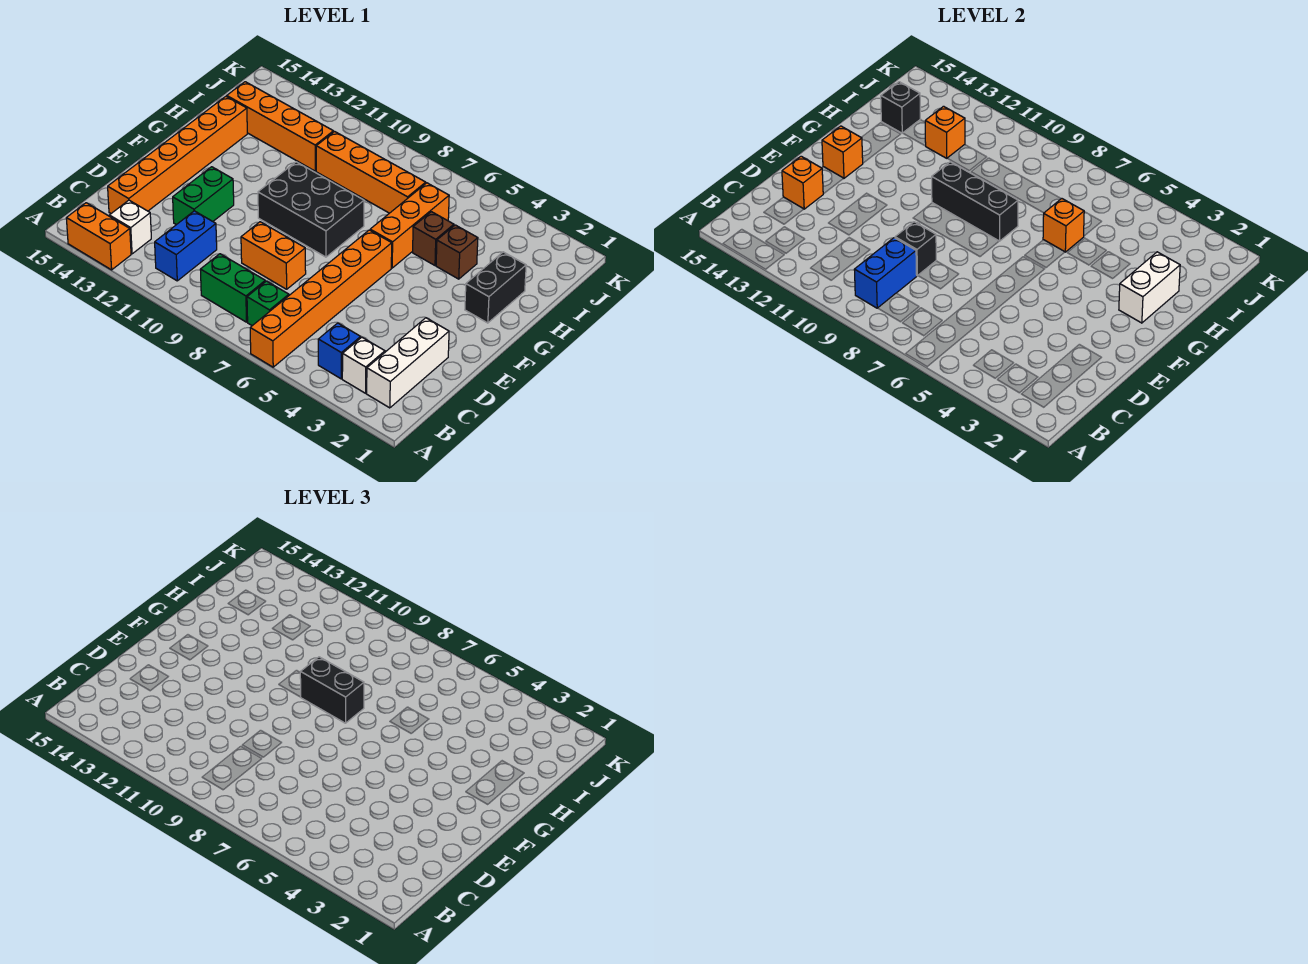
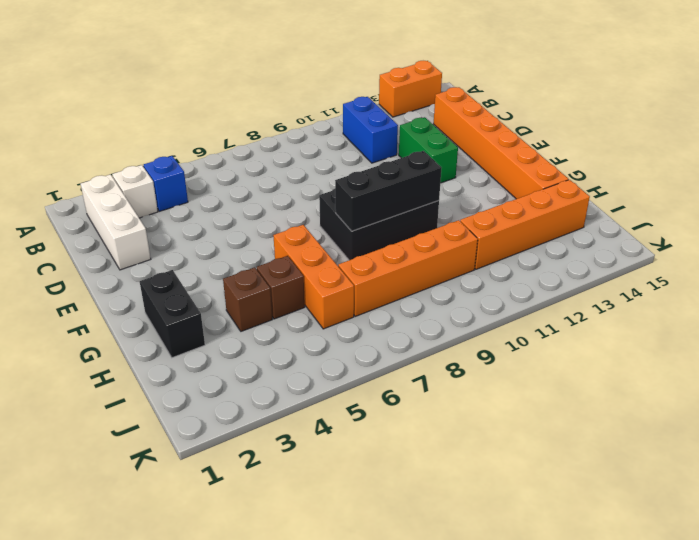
none -> orange brick A6:F6 level 1
none -> green brick B7 level 1
none -> green brick B8:B9 level 1

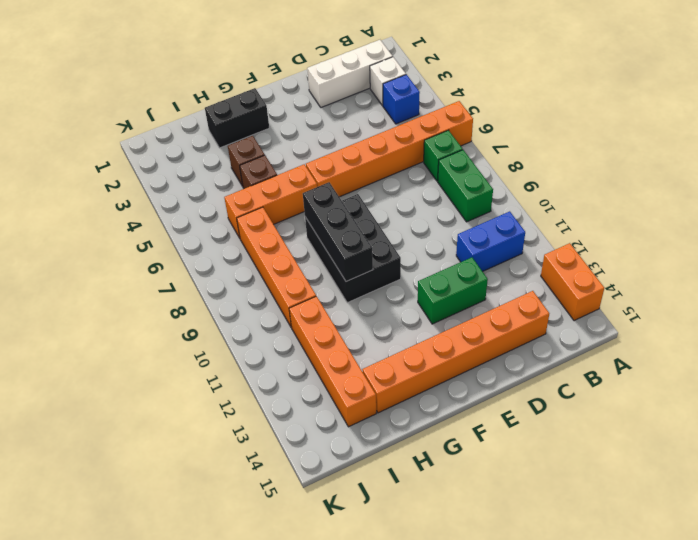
none -> white brick B13 level 1
none -> orange brick D8:D9 level 1
none -> blue brick B9:C9 level 2

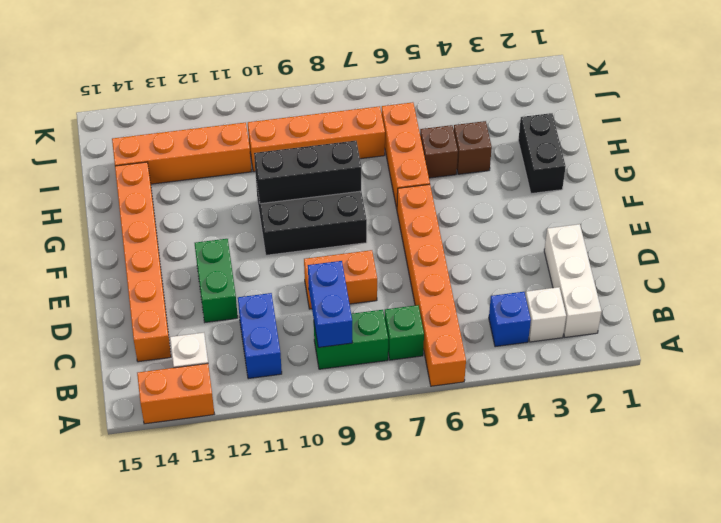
none -> black brick D9 level 2
none -> orange brick D14 level 2
none -> orange brick F14 level 2

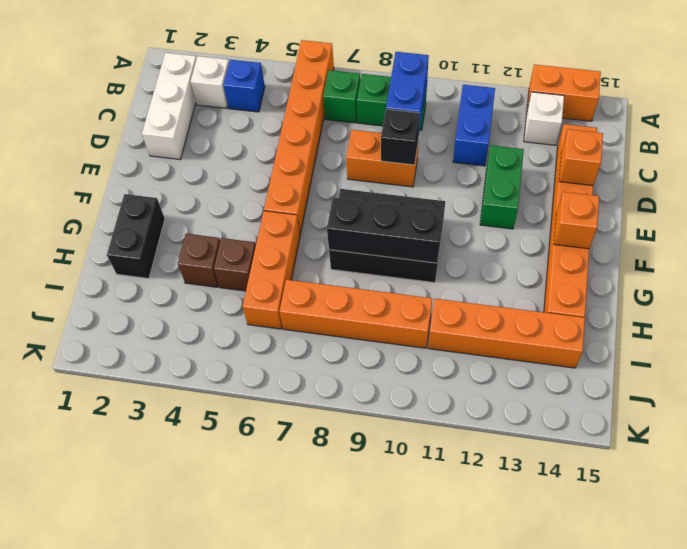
none -> white brick G2:H2 level 2
none -> orange brick H6 level 2
none -> orange brick I12 level 2

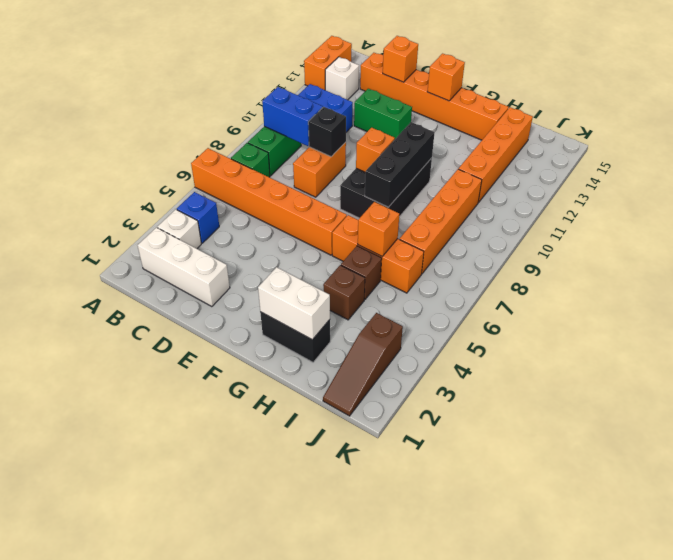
orange brick F9 level 2 -> orange brick I12 level 2
brown slope J1:J3 level 1 top 3 -> none
none -> black brick I14 level 2
none -> black brick G8:G9 level 3

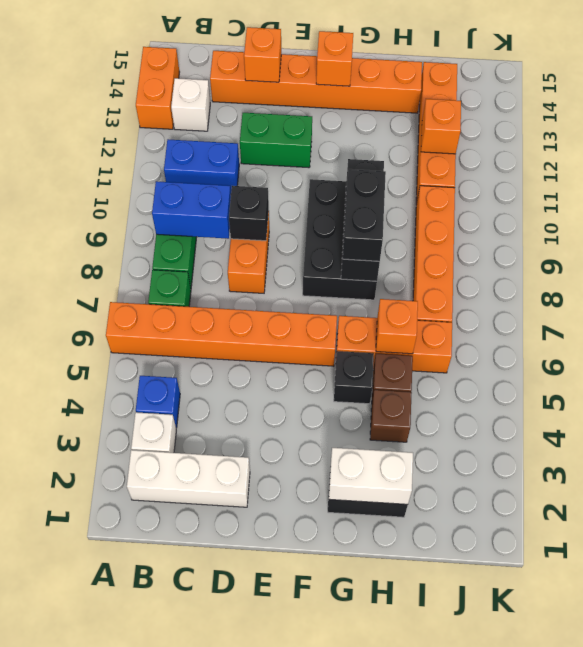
black brick G5 level 1 -> black brick I14 level 2

